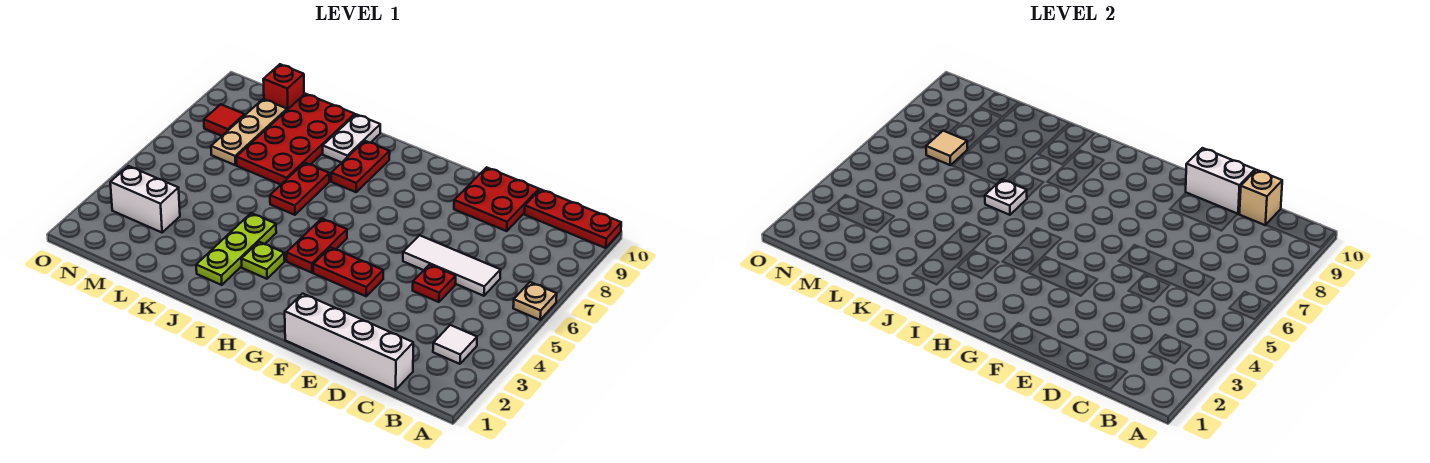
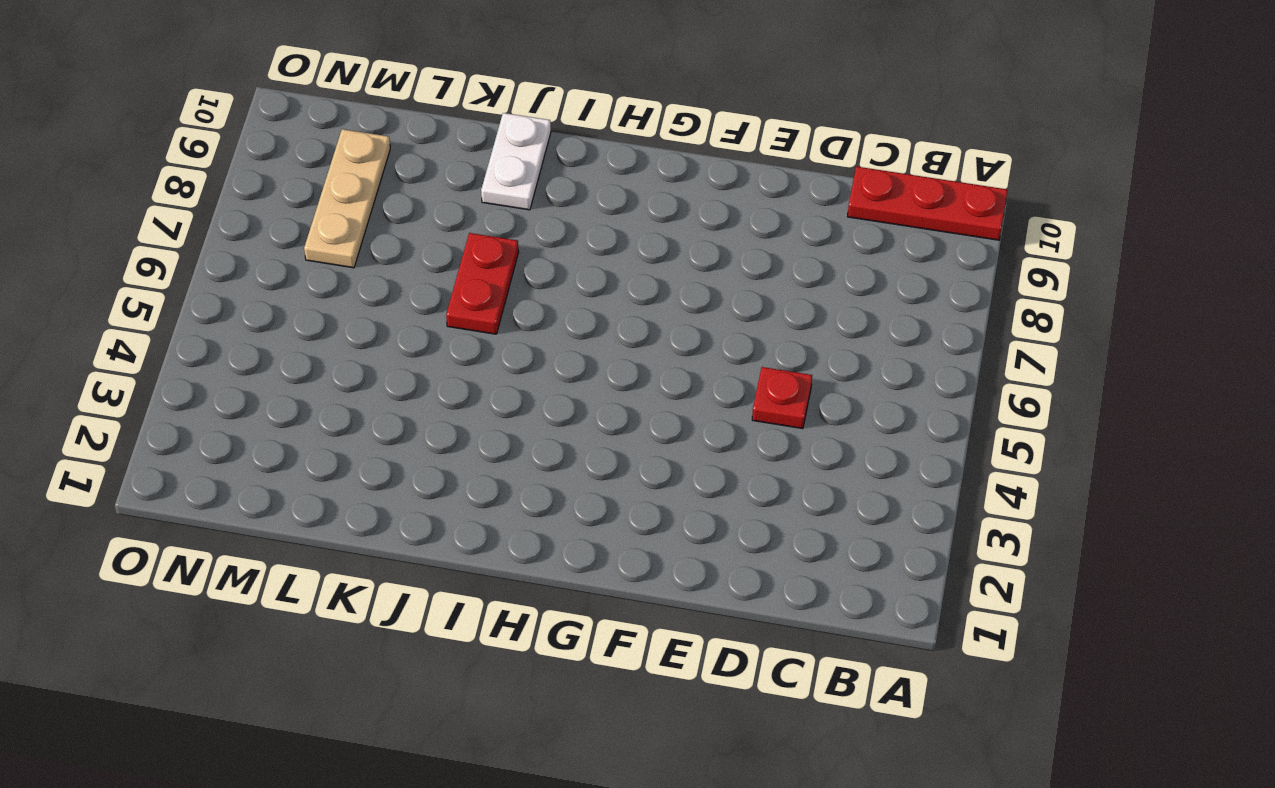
none -> tan plate A6 level 1
none -> white tile B3 level 1
none -> white brick C1:F1 level 1

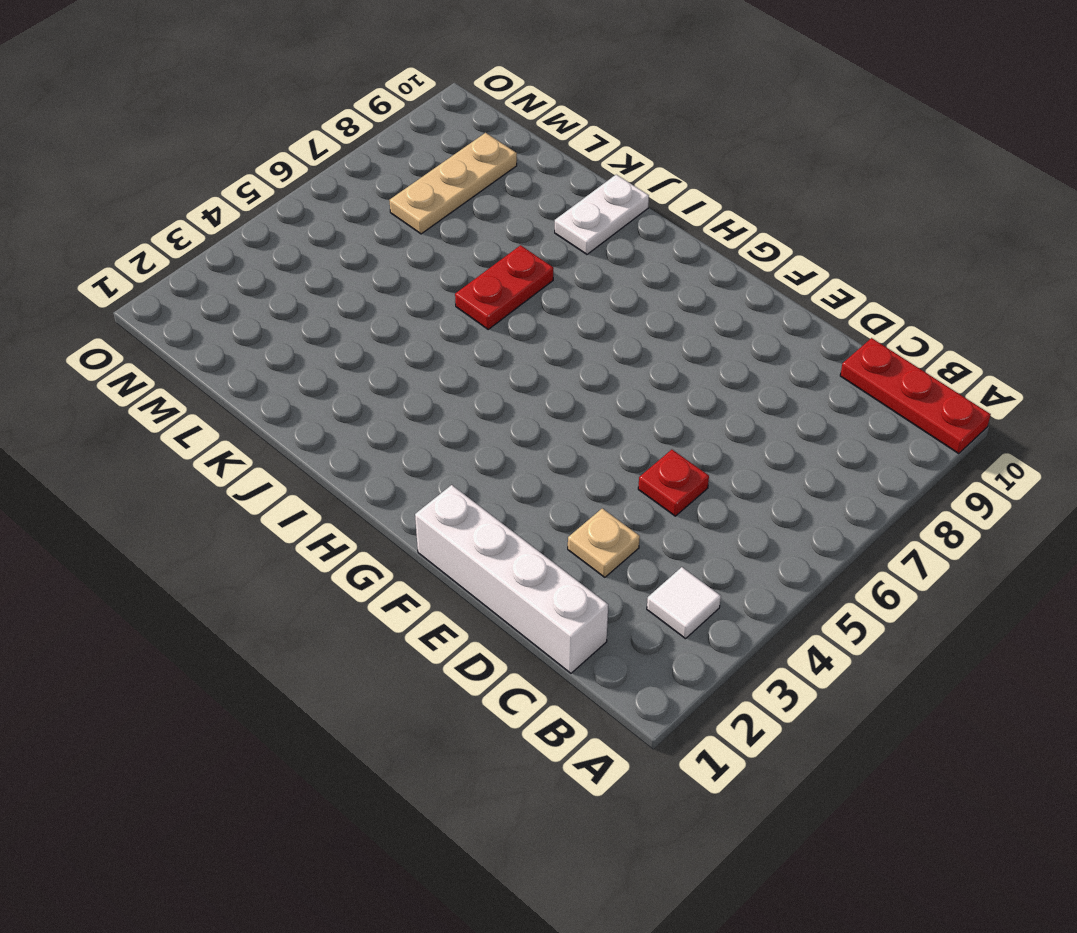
tan plate D3 level 1 -> tan plate A6 level 1
none -> white tile C6:E6 level 1
none -> red plate D9:E10 level 1
none -> red plate F4:G4 level 1

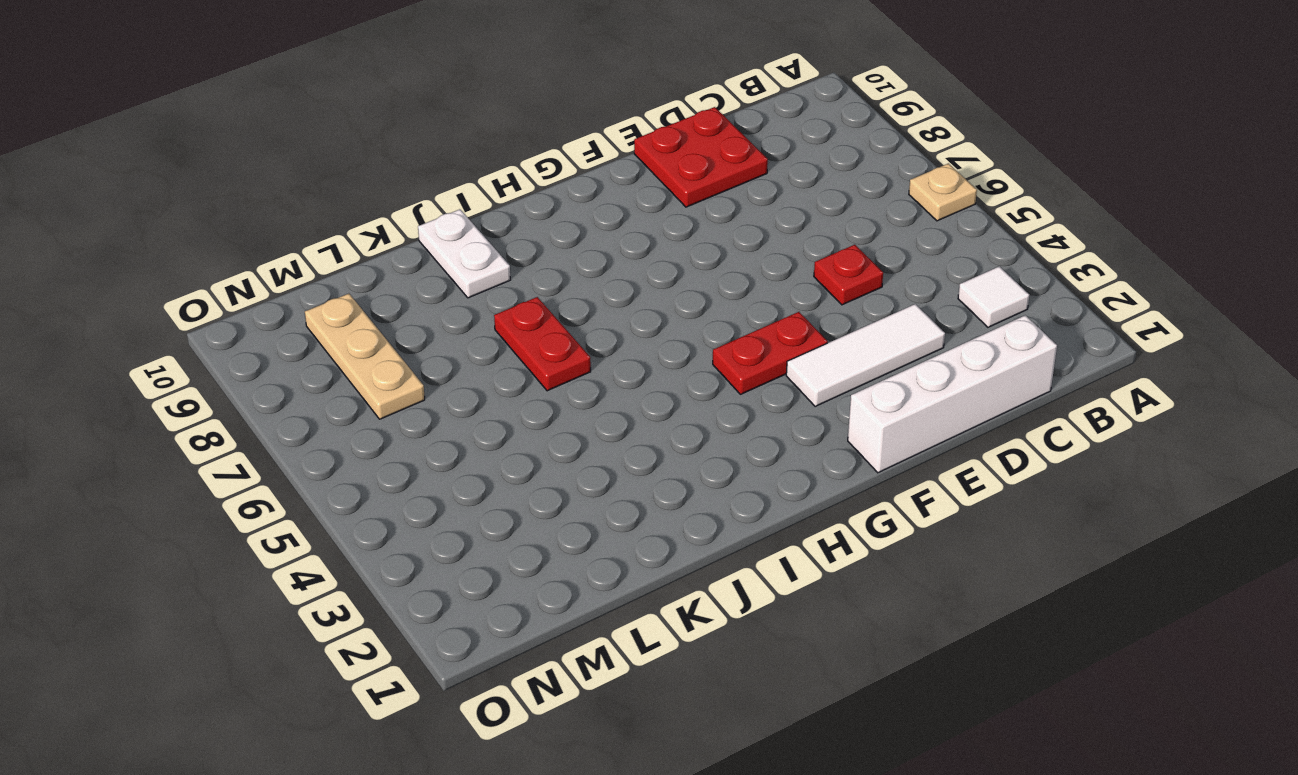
white tile D3:F3 level 1 -> white tile C6:E6 level 1
none -> red plate A10:C10 level 1
none -> red plate H4:H5 level 1
none -> lime plate I3 level 1

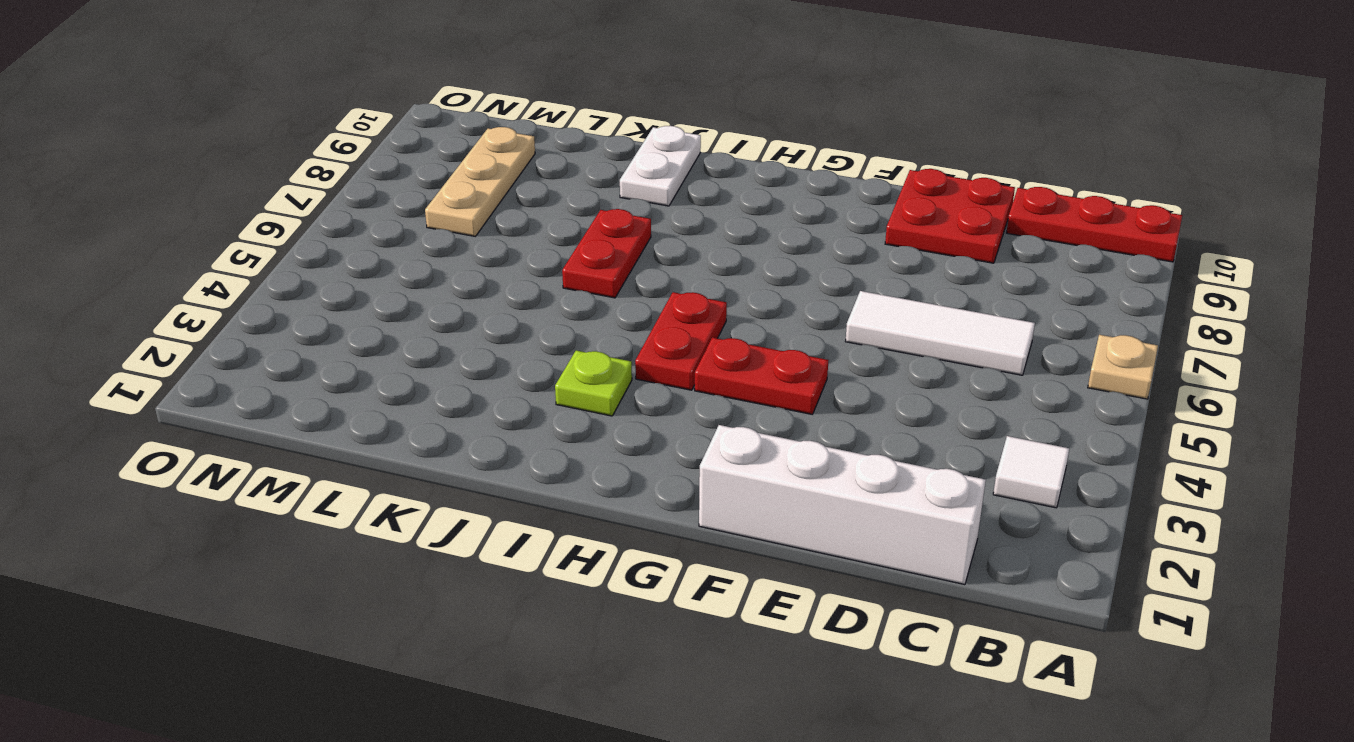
none -> red plate D5 level 1
none -> red plate I8:I9 level 1
none -> lime plate J2:J4 level 1

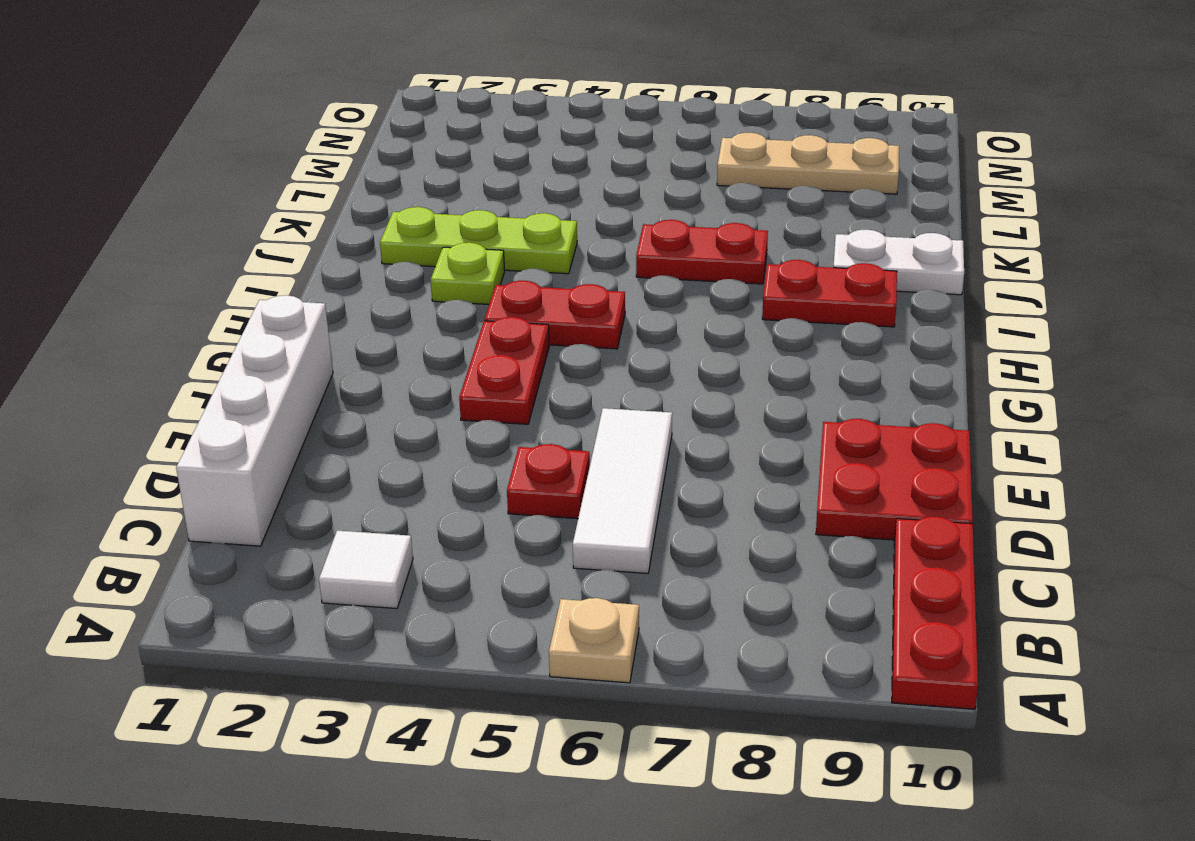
none -> red plate K7:L10 level 1
none -> white brick M3:N3 level 1
none -> red brick M10 level 1

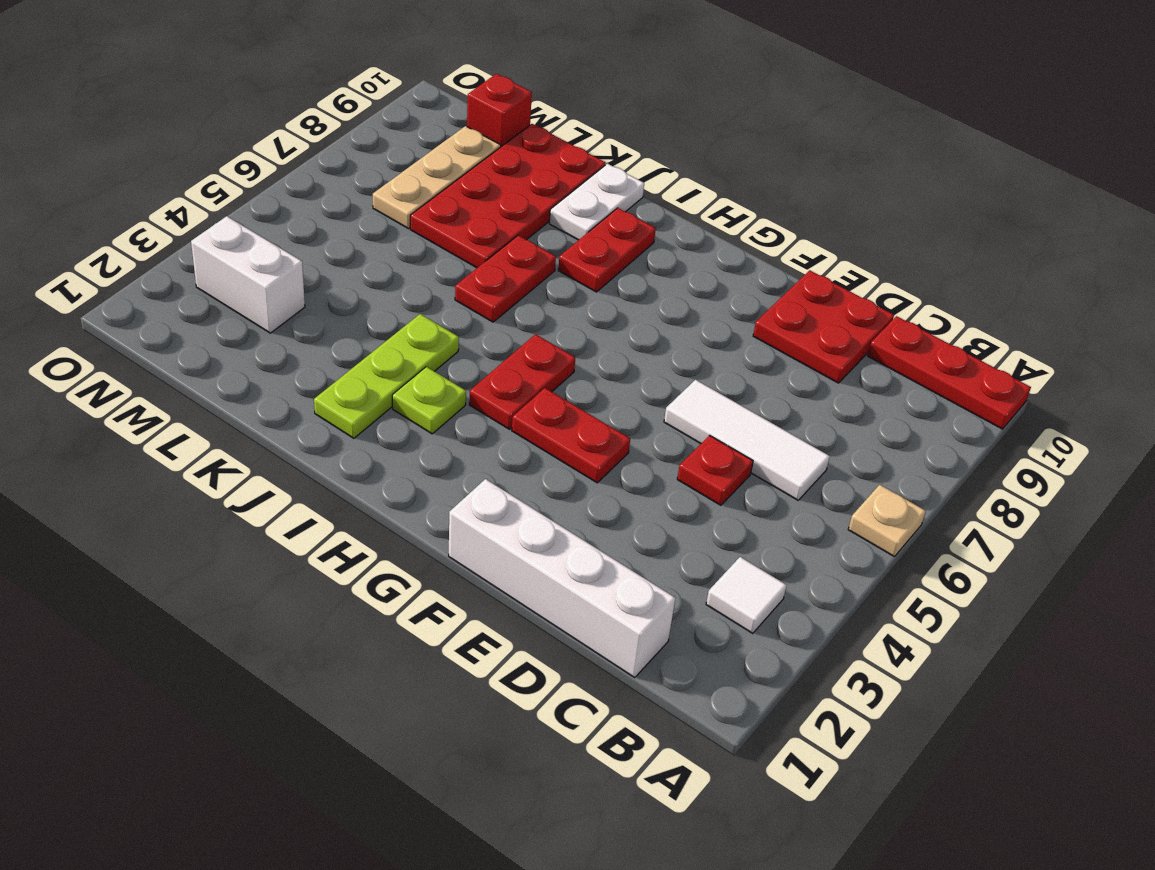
none -> red tile N8 level 1
none -> tan brick C10 level 2
none -> white brick D10:E10 level 2

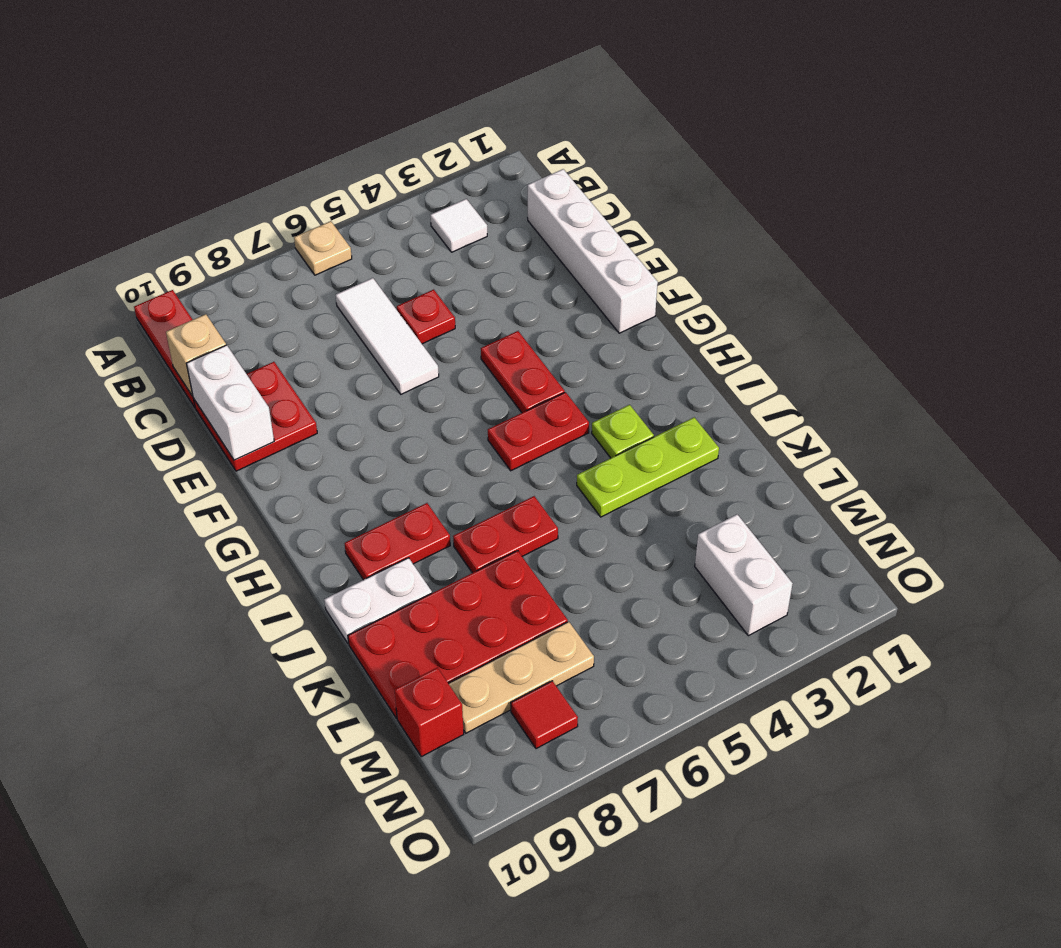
none -> white plate J6 level 2
none -> tan tile M7 level 2

